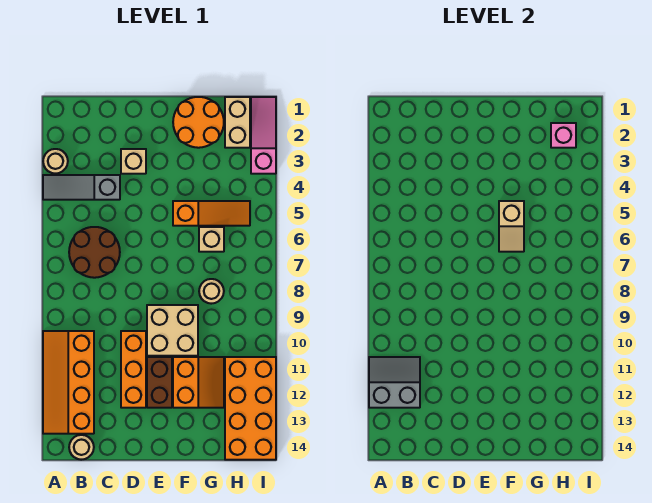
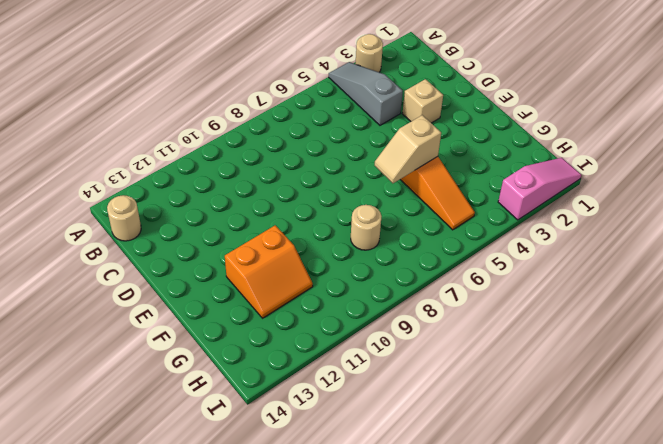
none -> orange slope A10:B13 level 1 top B
none -> brown round brick B6:C7 level 1
none -> orange brick D10:D12 level 1

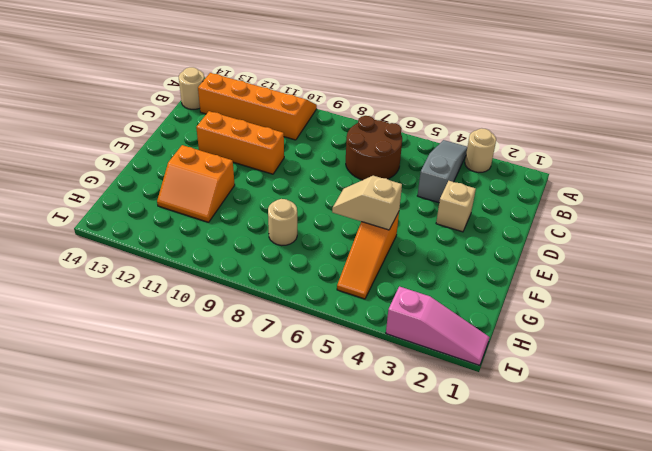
none -> tan brick E9:F10 level 1
none -> brown brick E11:E12 level 1
none -> orange round brick F1:G2 level 1

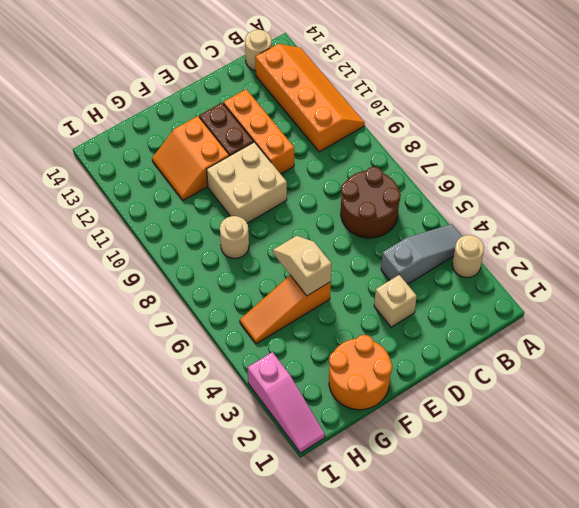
none -> tan brick G6 level 1
none -> tan brick H1:H2 level 1
none -> orange brick H11:I14 level 1

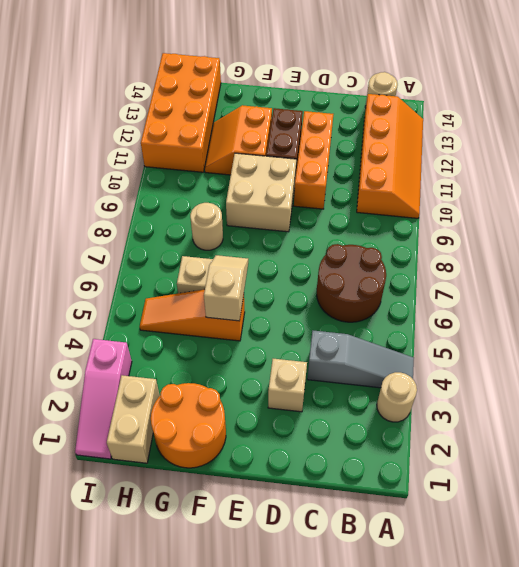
none -> grey slope A11:B12 level 2 top 12
none -> pink brick H2 level 2

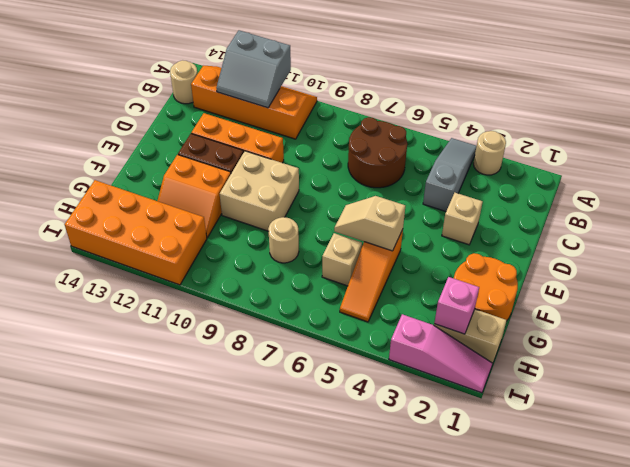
grey slope A11:B12 level 2 top A -> grey slope A11:B12 level 2 top 12

